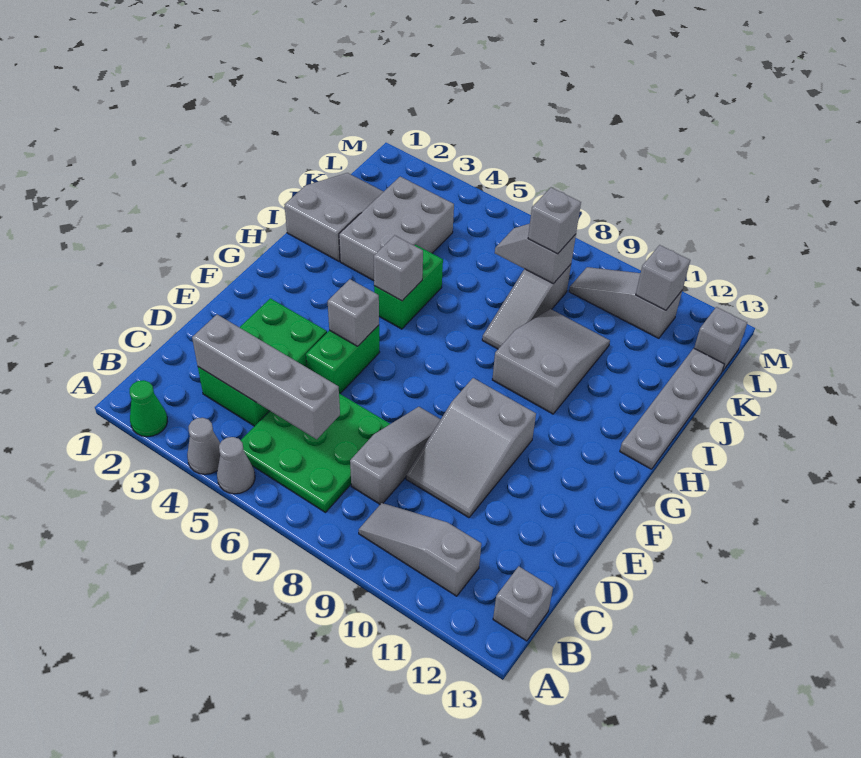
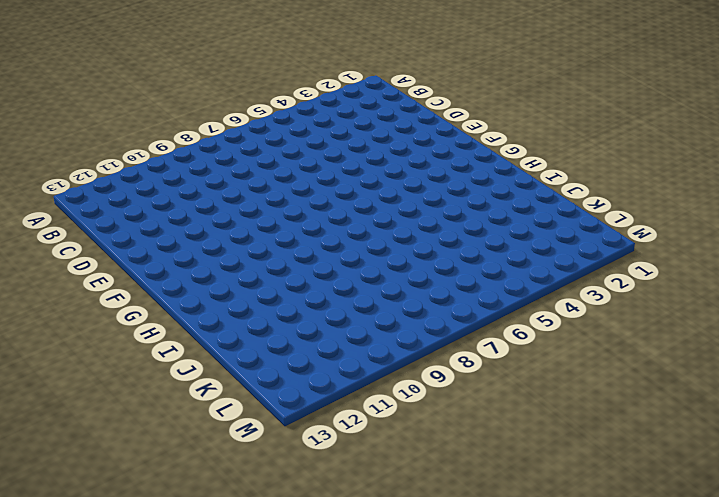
none -> green cone A2 level 1
none -> grey cone A4 level 1
none -> grey cone A5 level 1

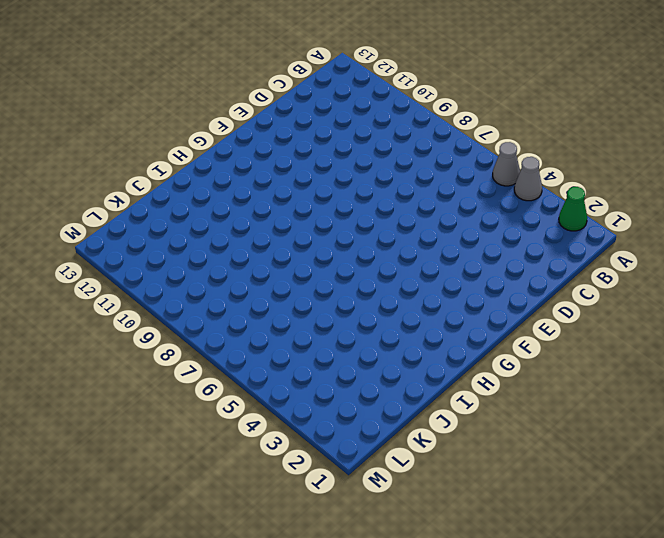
none -> green plate B5:D7 level 1
none -> grey slope B9:B11 level 1 top 11
none -> grey brick B13 level 1

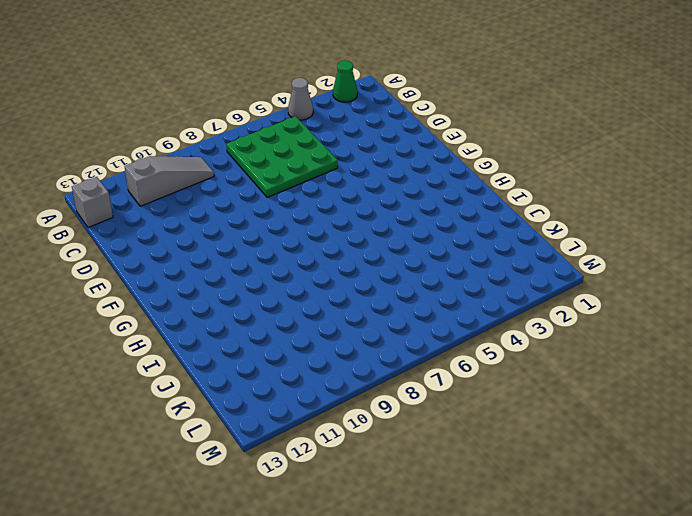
none -> grey cone A5 level 1
none -> green brick C3:E4 level 1
none -> grey slope C8:E8 level 1 top C

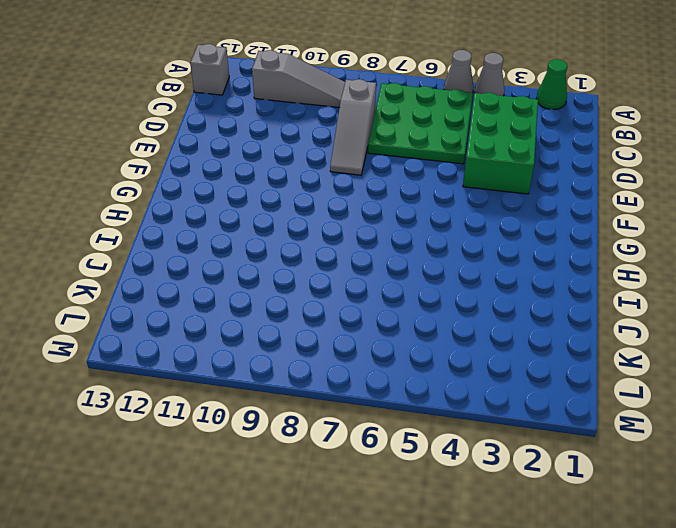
none -> grey slope D9:F10 level 1 top F
none -> green brick E5:F5 level 1
none -> green brick H5:I5 level 1

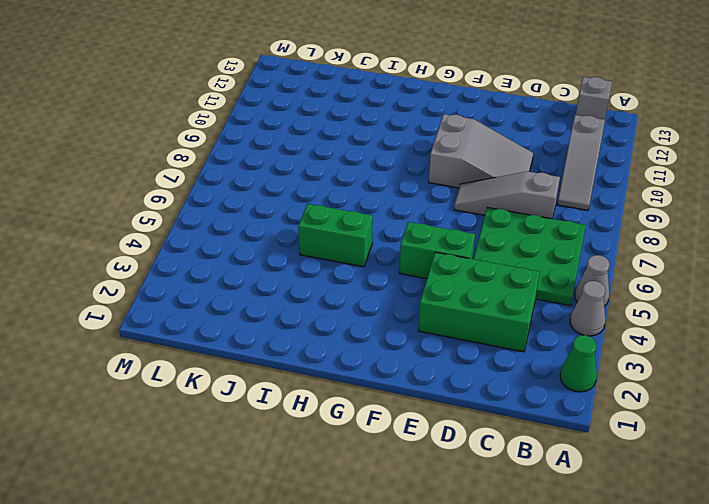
none -> grey slope H9:J10 level 1 top H
none -> grey plate H13:K13 level 1
none -> grey slope I1:K2 level 1 top I

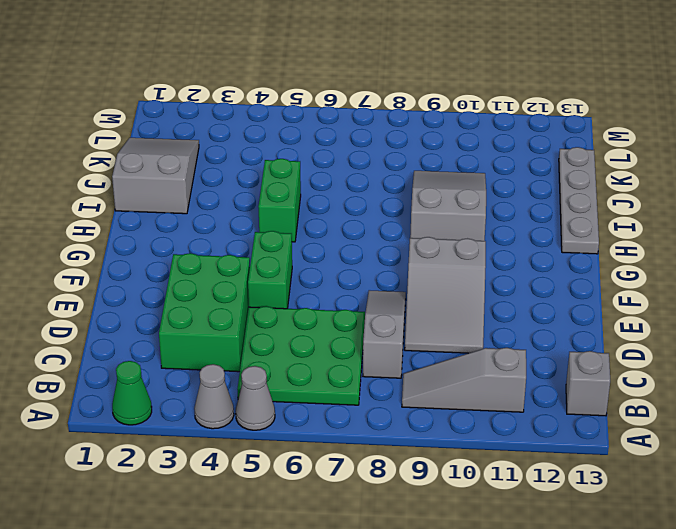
none -> grey brick I3:K4 level 1
none -> grey slope I8:K8 level 1 top K
none -> grey slope L9:L11 level 1 top 11

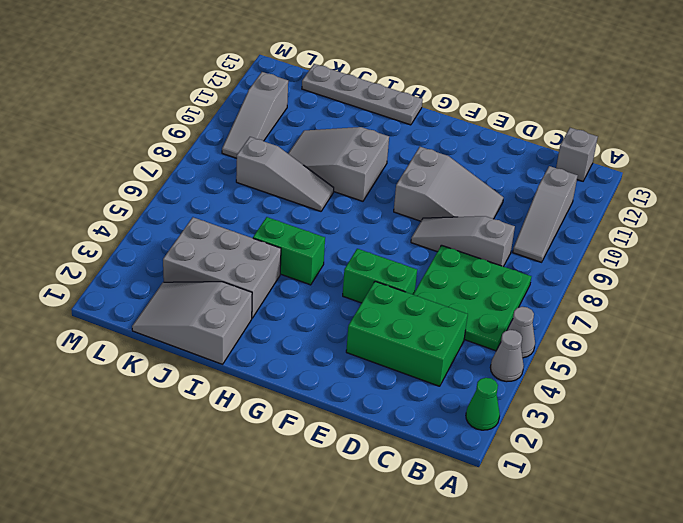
none -> grey brick L13 level 1
none -> grey brick C3:C6 level 2
none -> grey brick F5 level 2

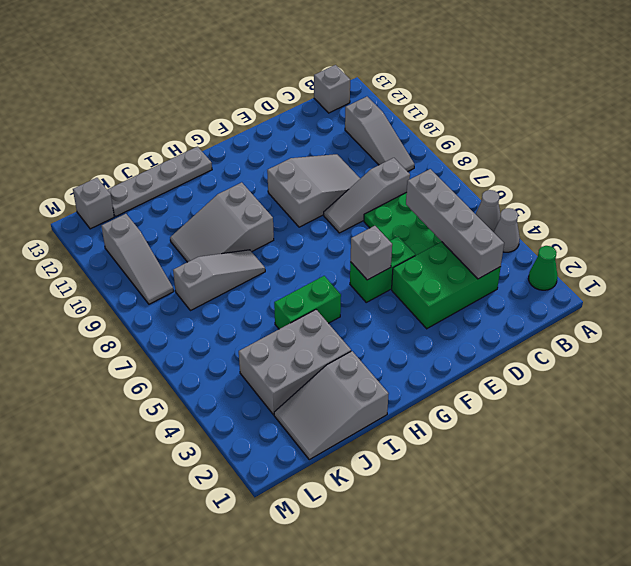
none -> grey brick H5 level 2
none -> grey slope K7:K8 level 2 top 8
none -> grey brick L11 level 2

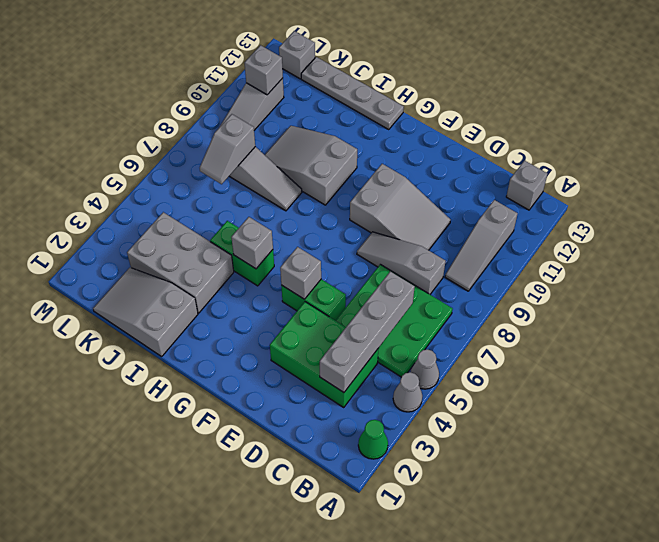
none -> grey brick K8 level 3

